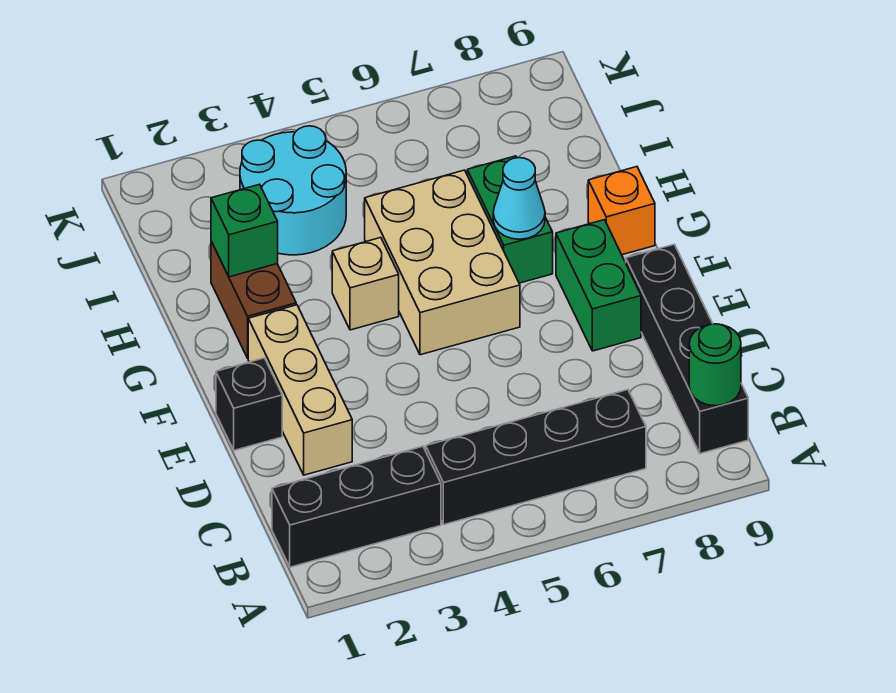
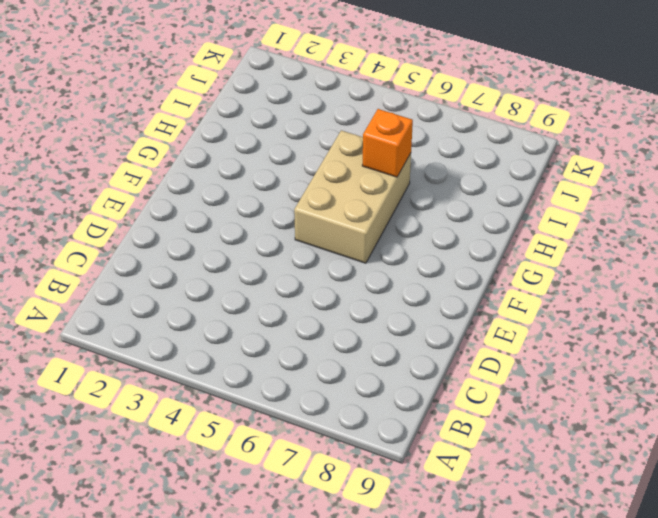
orange brick H6 level 2 -> orange brick G9 level 1
none -> black brick B1:B3 level 1
none -> black brick B4:B7 level 1
none -> black brick B9:E9 level 1

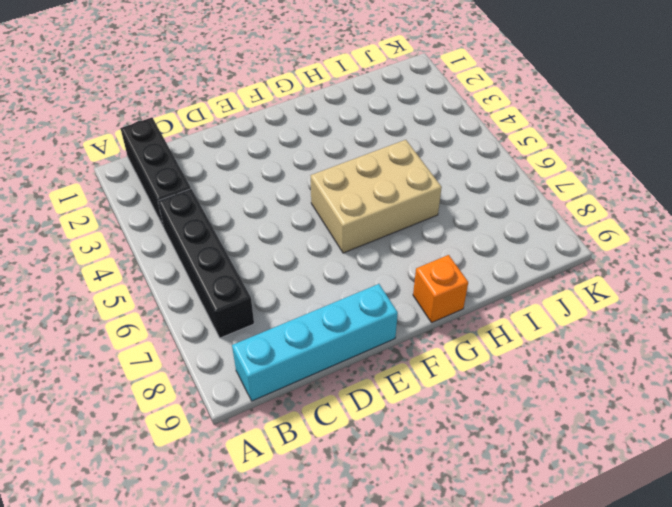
cyan brick B9:E9 level 1 -> black brick B9:E9 level 1
none -> tan brick D2:F2 level 1
none -> black brick E1 level 1
none -> green brick E8:F8 level 1

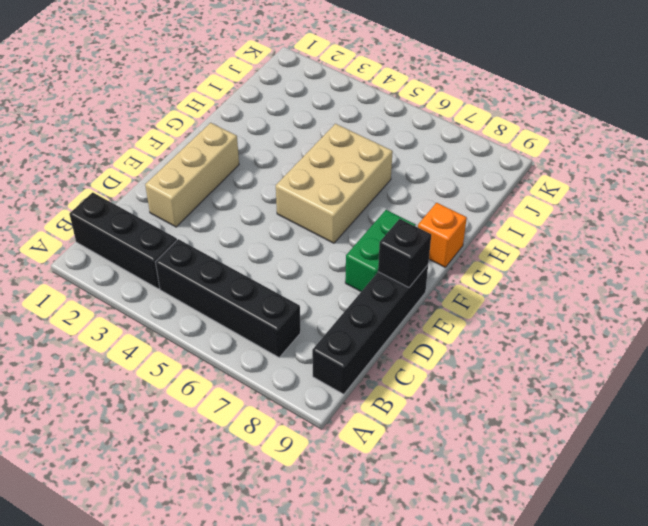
black brick E9 level 2 -> black brick E1 level 1
none -> brown brick G2:H2 level 1
none -> tan brick G4 level 1
none -> green brick G7:H7 level 1

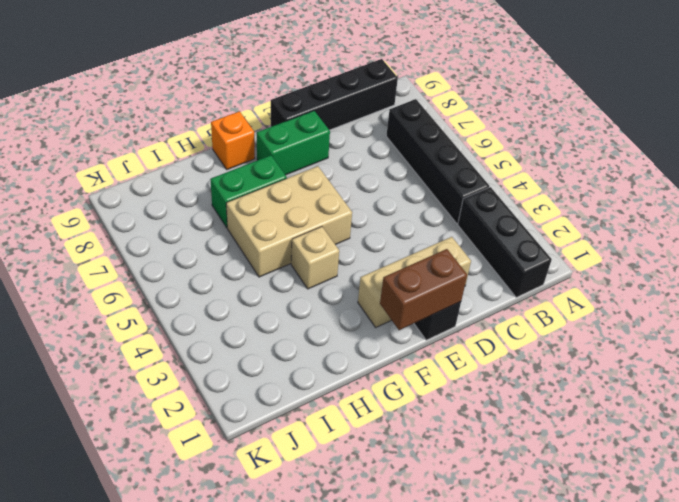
brown brick E1:F1 level 2 -> brown brick G2:H2 level 1
none -> cyan round brick I3:J4 level 1
none -> green round brick B9 level 2
none -> cyan cone G7 level 2

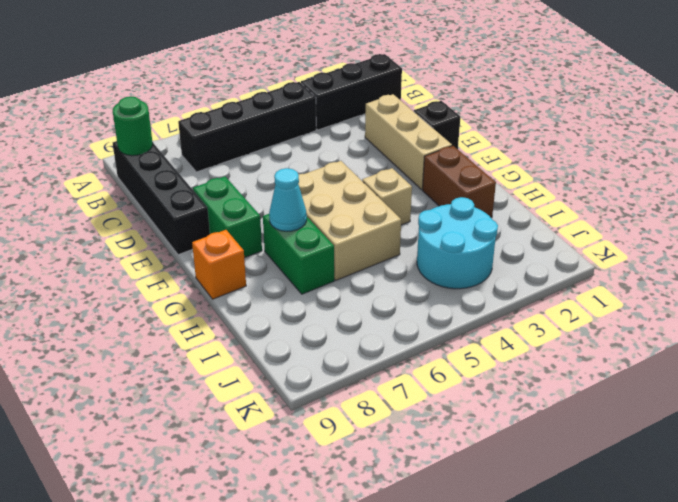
none -> green brick H2 level 2

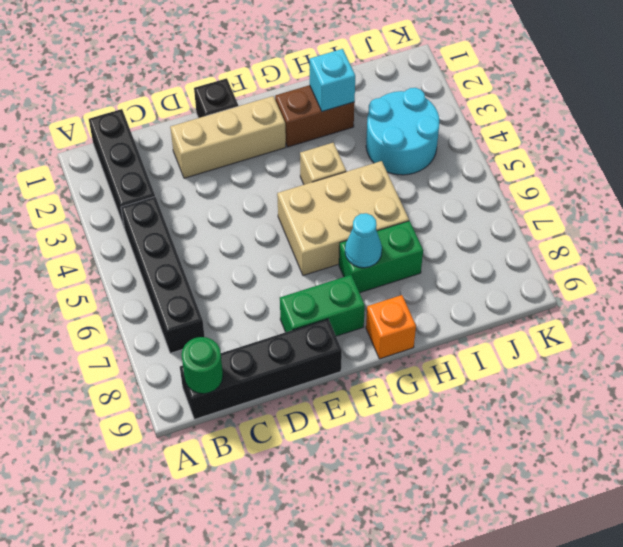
cyan brick H2 level 2 -> green brick H2 level 2

